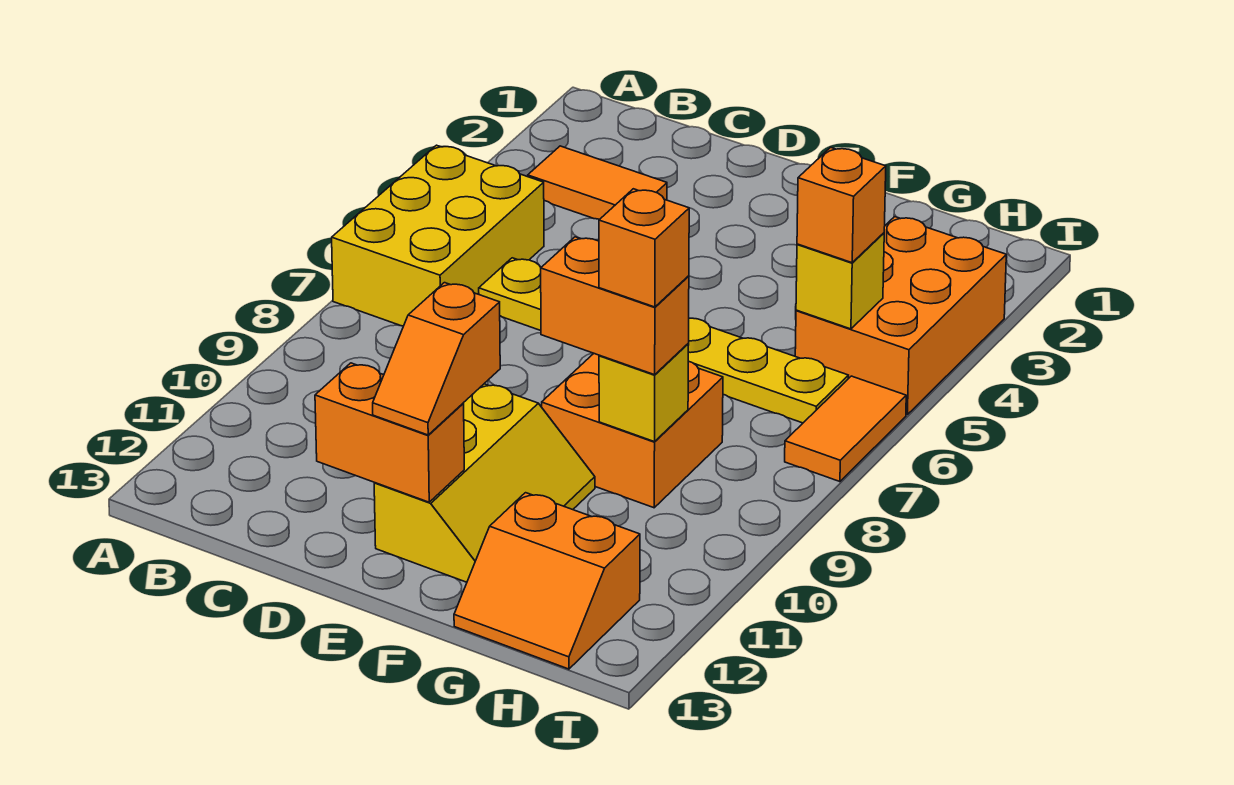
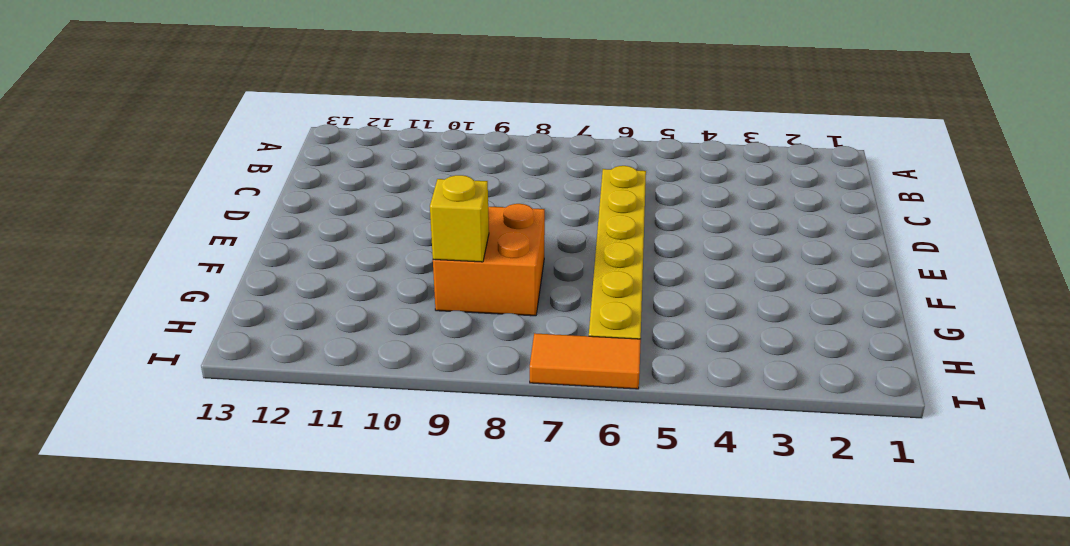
none -> yellow brick A5:B7 level 1
none -> orange tile B3:C3 level 1
none -> yellow slope E10:F12 level 1 top E

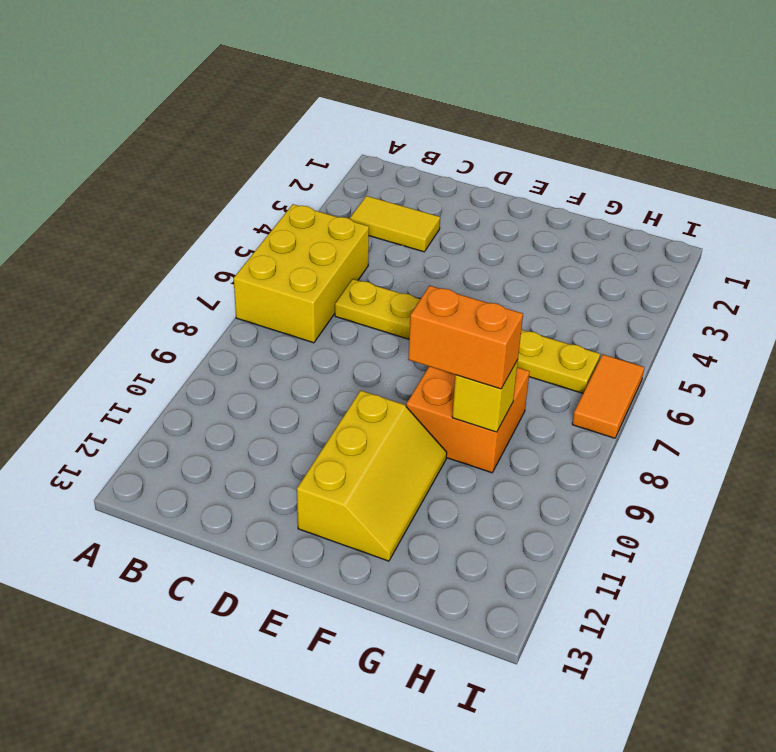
yellow tile B3:C3 level 1 -> orange tile B3:C3 level 1
none -> orange slope G12:H13 level 1 top 12
none -> orange brick H3:I5 level 1
none -> orange brick D12:E12 level 2

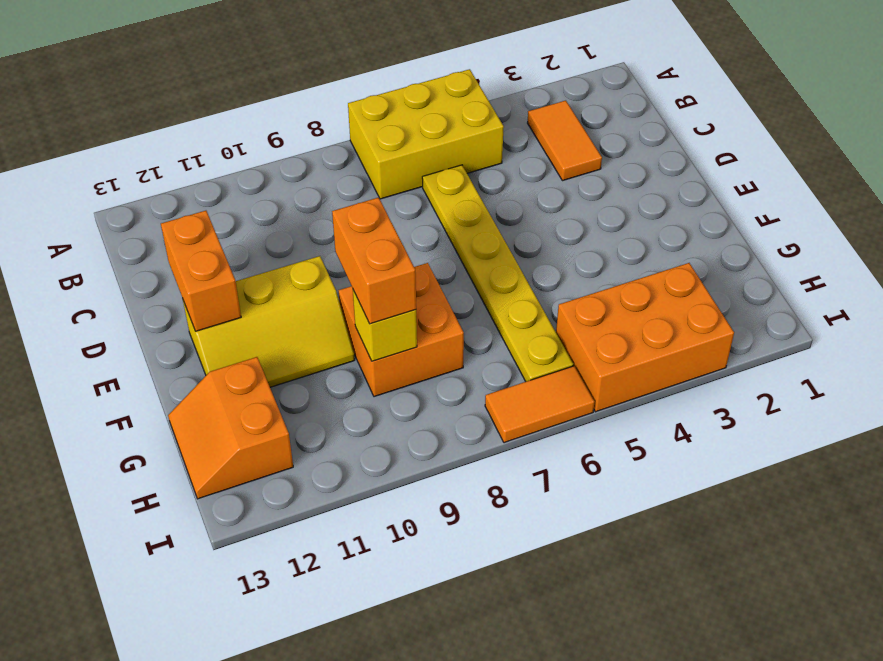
none -> yellow brick H5 level 2
none -> orange slope E11:E12 level 3 top 11
none -> orange brick H5 level 3

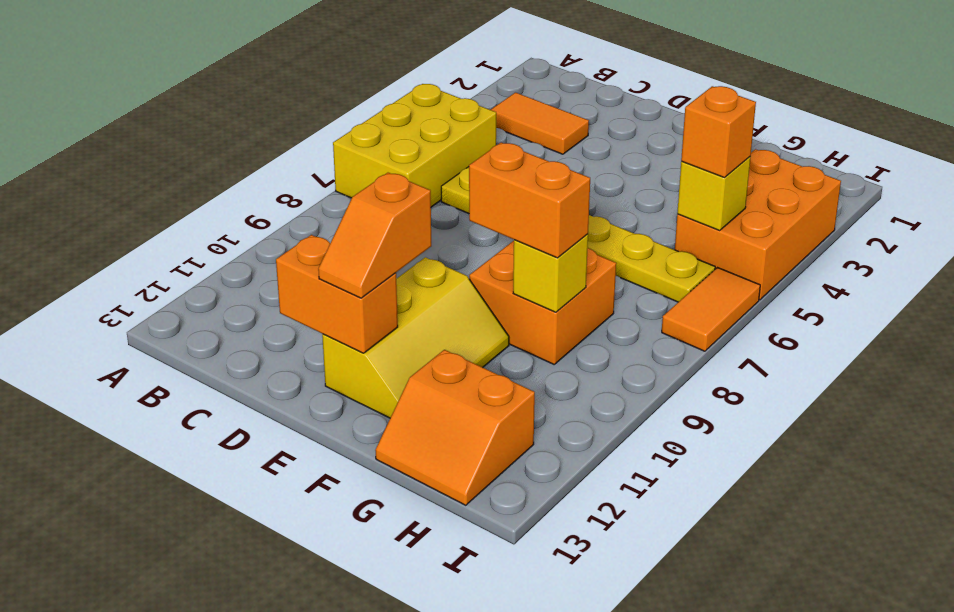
none -> orange brick G9 level 4

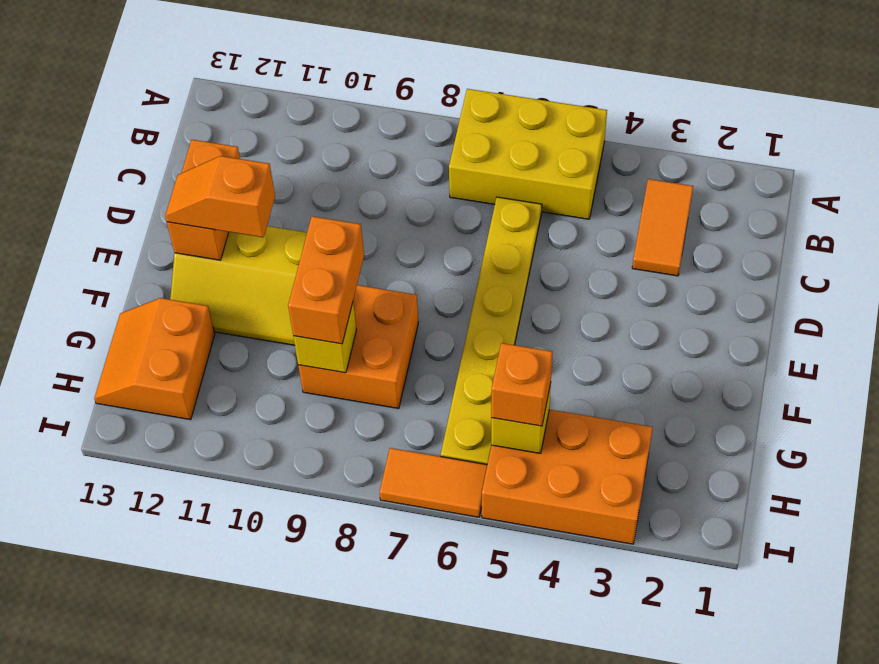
none -> orange brick G9 level 4

